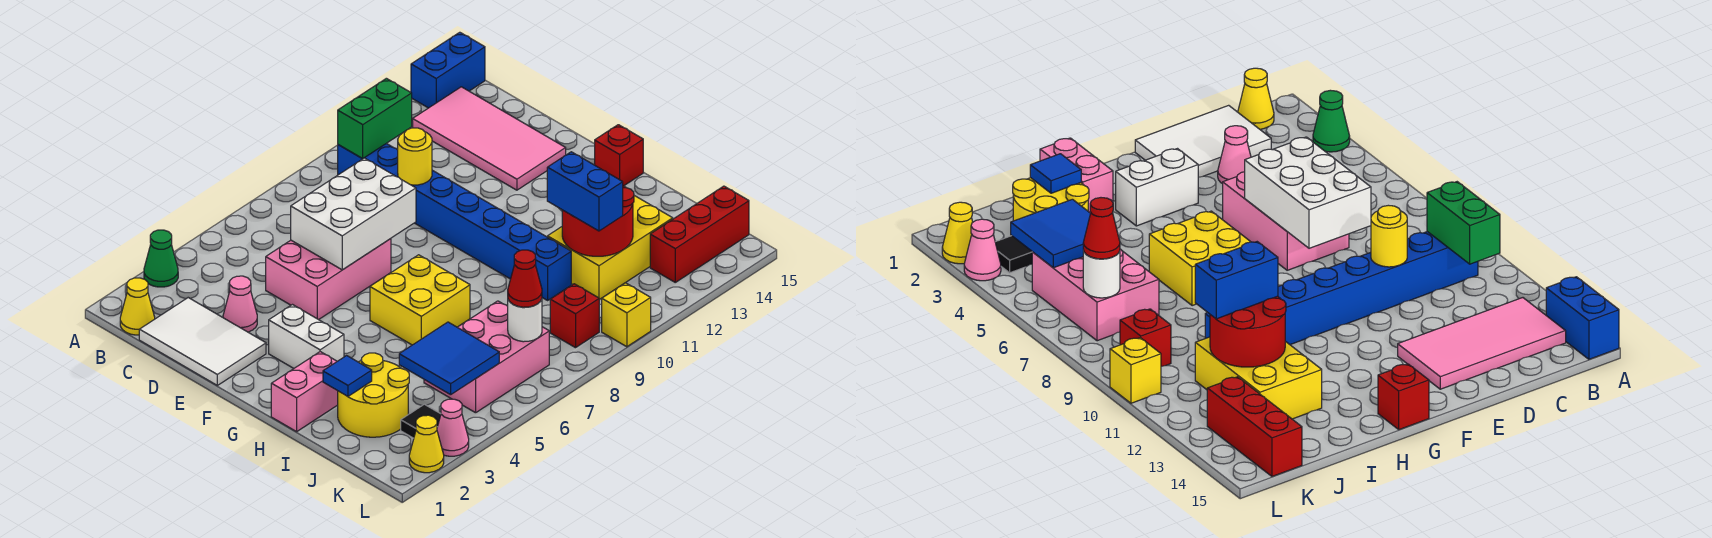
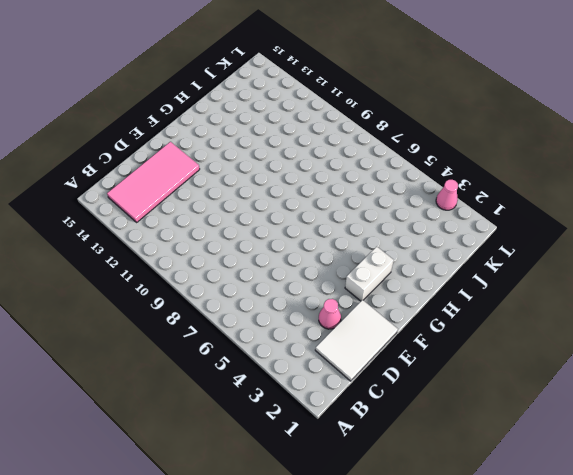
none -> green cone A3 level 1
none -> blue brick A14:A15 level 1
none -> yellow cone B1 level 1
none -> blue brick B10:I10 level 1

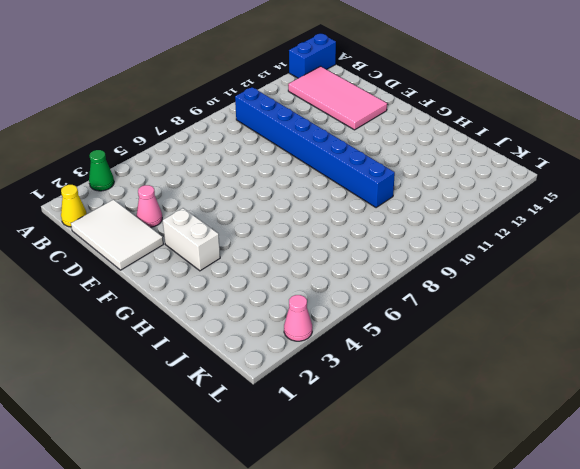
none -> pink brick D5:E7 level 1
none -> yellow brick G6:H7 level 1
none -> red brick G15 level 1
none -> pink brick H1:H2 level 1

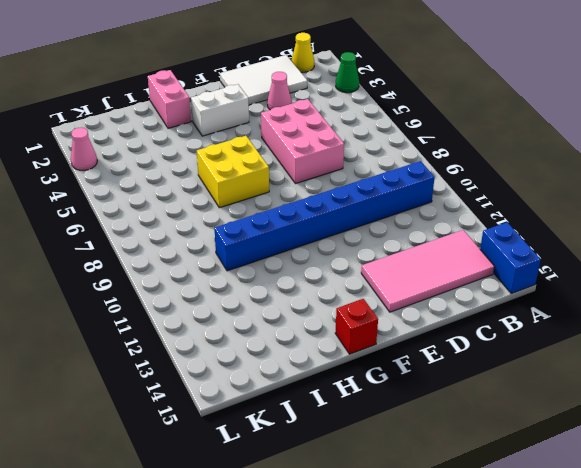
none -> yellow round brick I2:J3 level 1
none -> yellow brick I11:J13 level 1
none -> pink brick J5:K7 level 1
none -> black tile K3 level 1

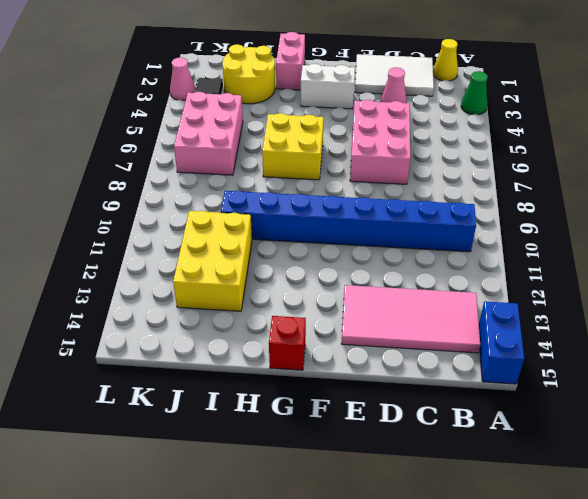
none -> red brick K9 level 1
none -> red brick K13:K15 level 1
none -> yellow cone L2 level 1
none -> yellow brick L10 level 1

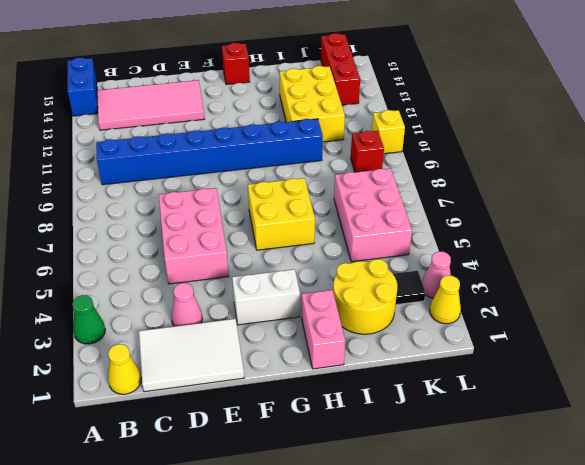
none -> green brick B10:B11 level 2
none -> white brick D6:E8 level 2
none -> yellow round brick D10 level 2
none -> blue tile I2 level 2

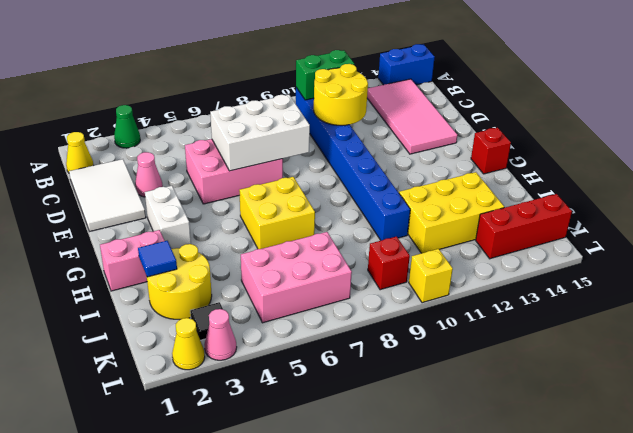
yellow round brick C10:D11 level 2 -> yellow round brick D10 level 2
none -> red round brick I11:J12 level 2
none -> blue tile J4:K5 level 2
none -> white round brick K7 level 2
none -> blue brick I11:J11 level 3

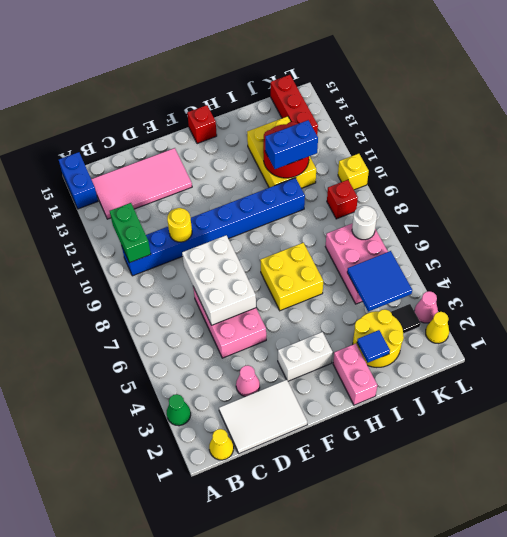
none -> red cone K7 level 3

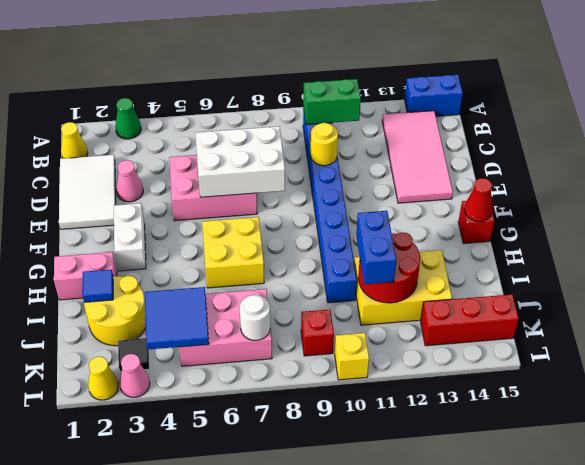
red cone G15 level 2 -> red cone K7 level 3

